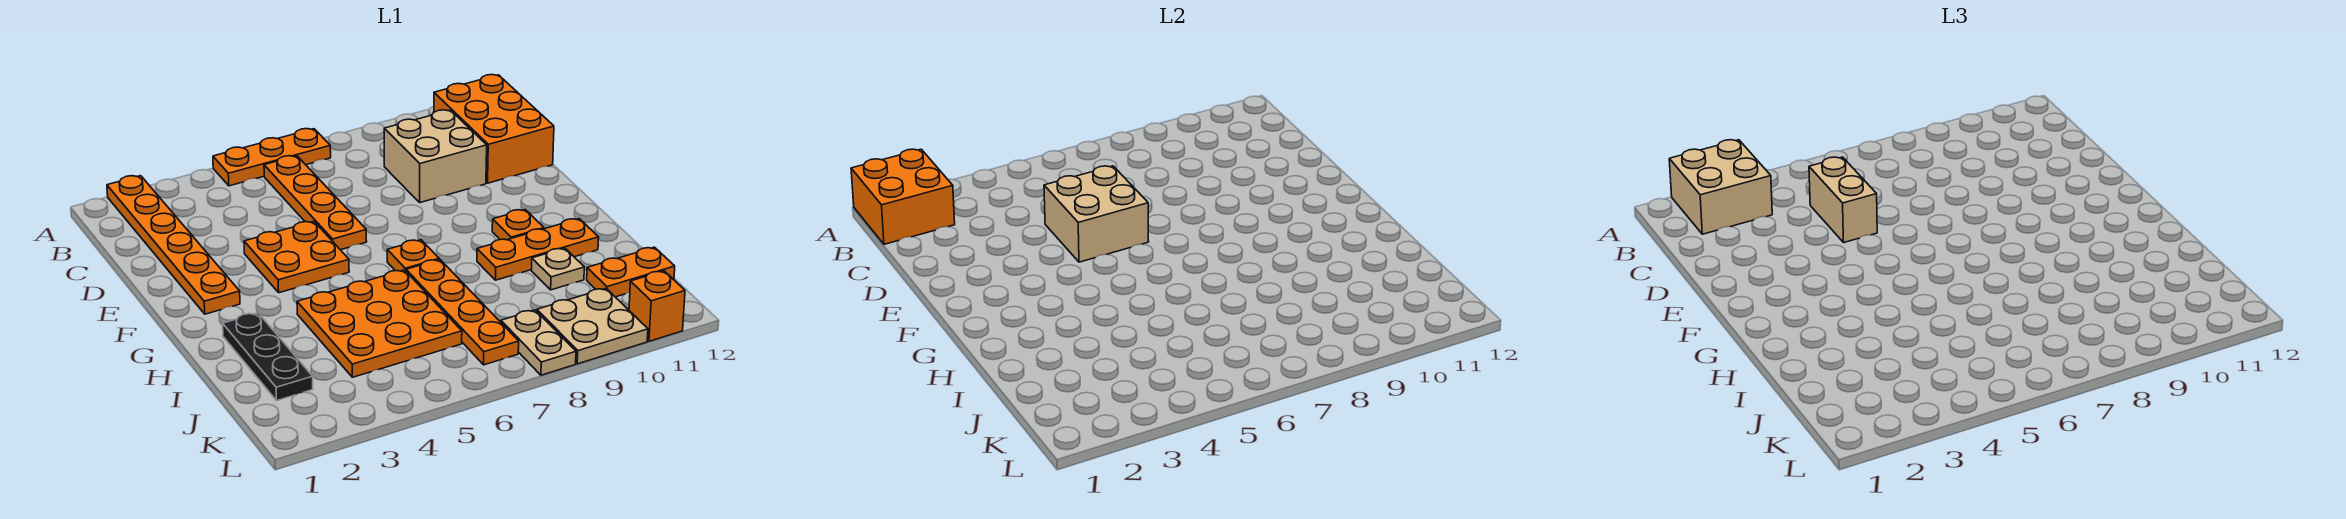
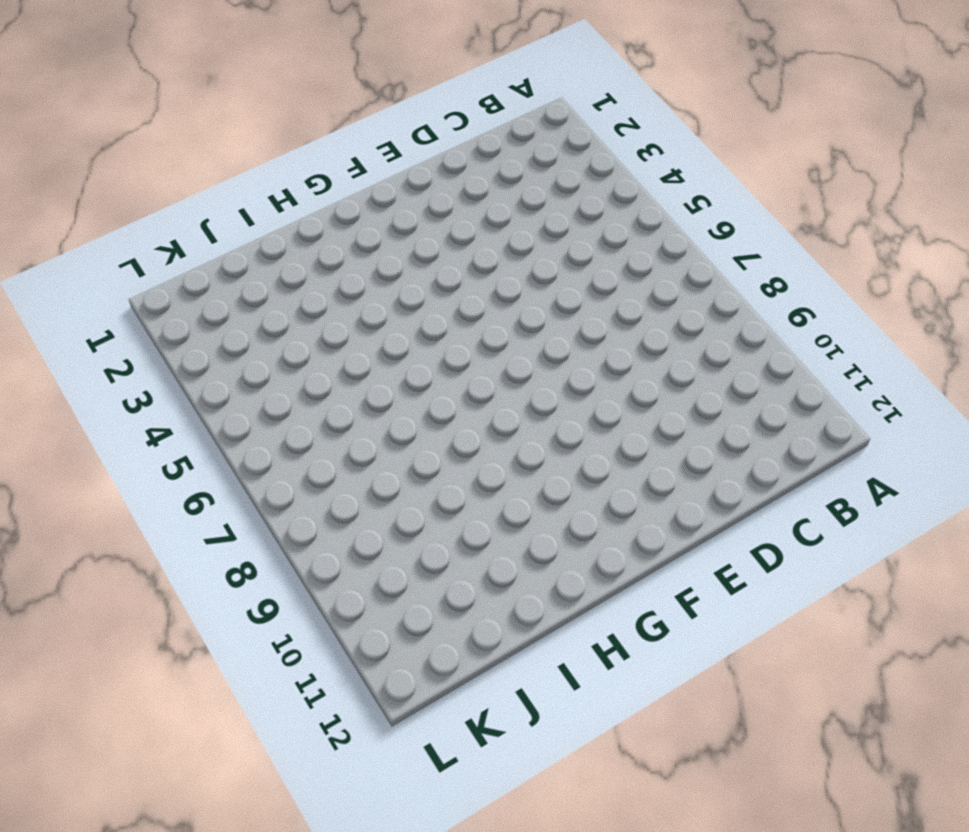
none -> orange plate A2:F2 level 1
none -> orange plate A5:A7 level 1
none -> orange plate B6:E6 level 1

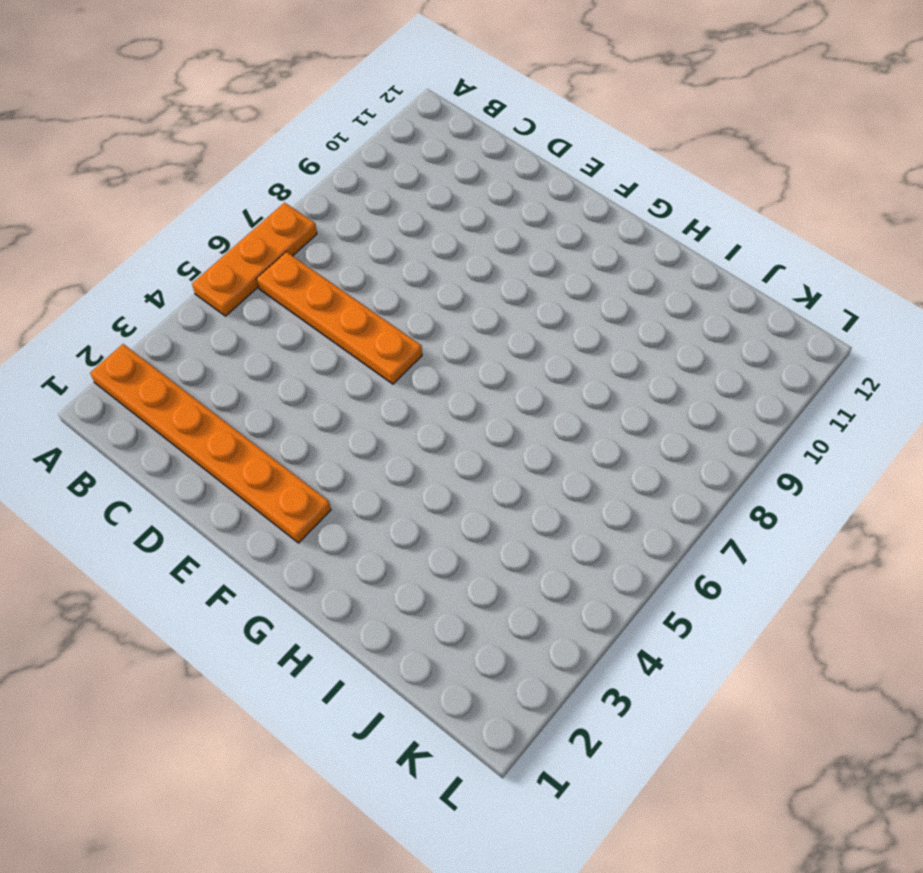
none -> orange brick B11:D12 level 1
none -> tan brick C9:D10 level 1
none -> orange plate E4:F5 level 1

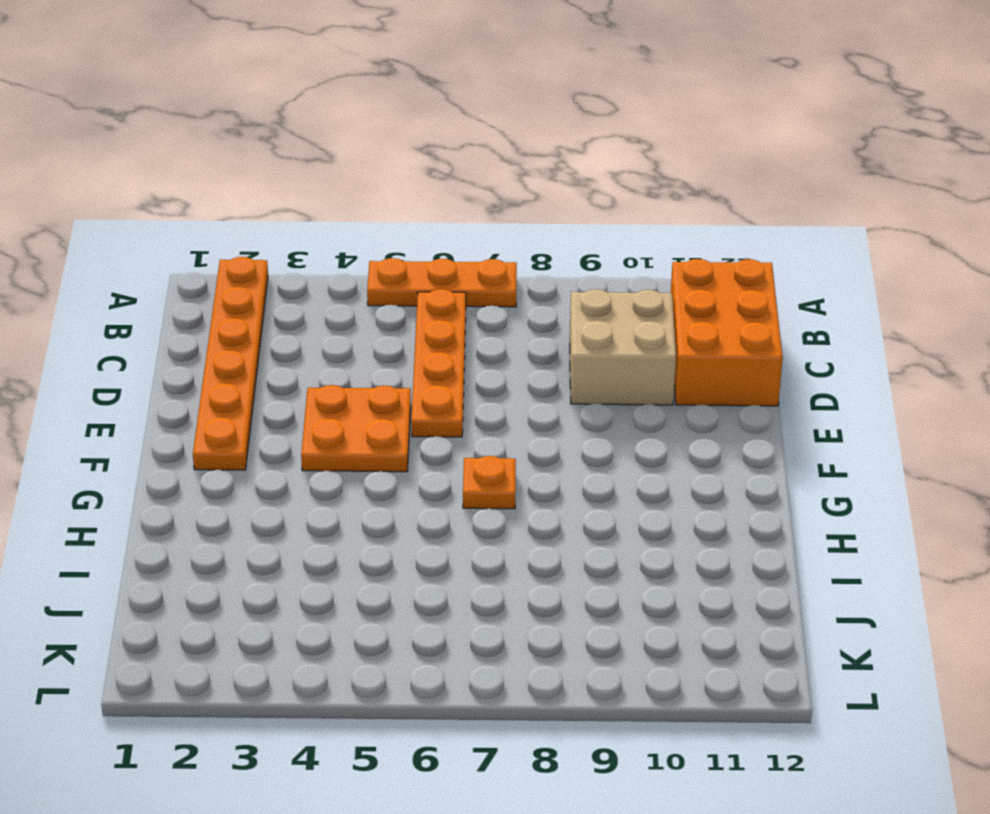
none -> orange plate G10 level 1
none -> black plate H2:J2 level 1
none -> orange plate H4:J6 level 1

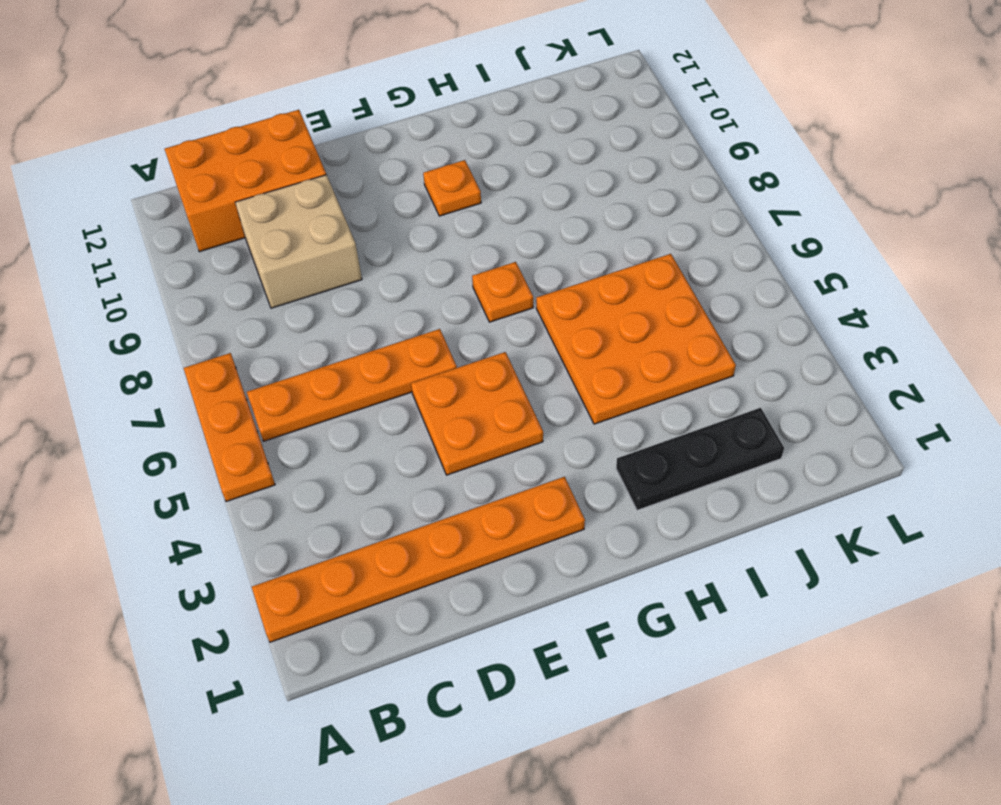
none -> orange plate H7:K7 level 1
none -> orange plate H9:H11 level 1
none -> tan plate I10 level 1

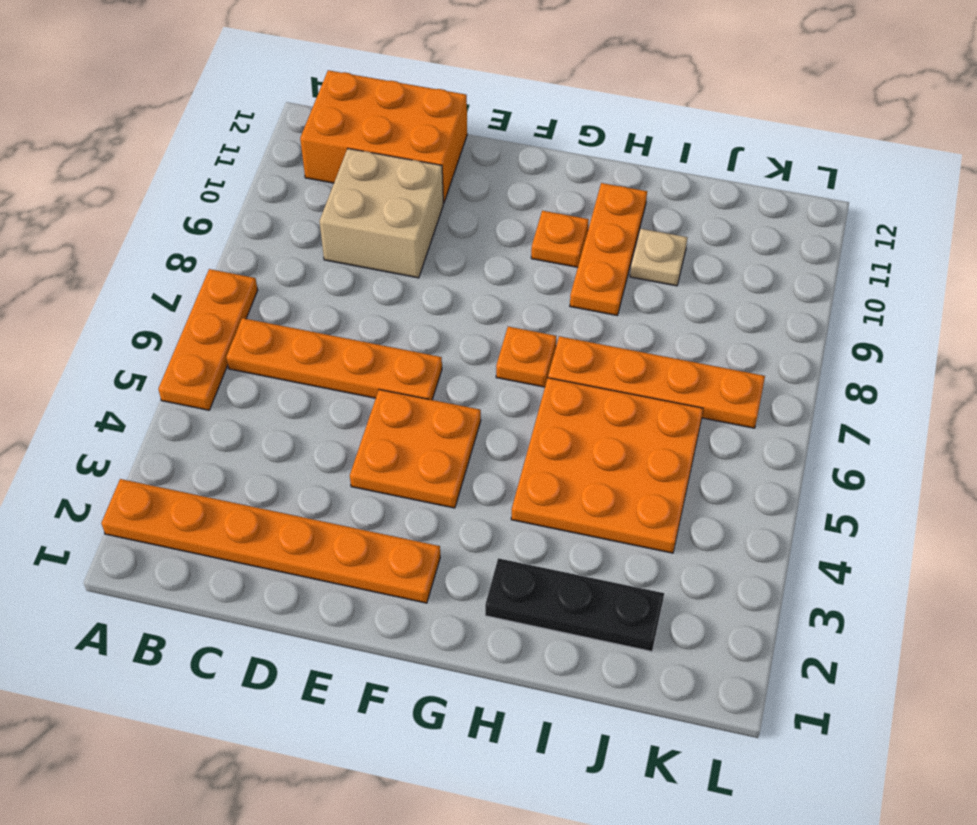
none -> orange plate J11:J12 level 1
none -> tan plate K8:L8 level 1
none -> tan plate K9:L10 level 1

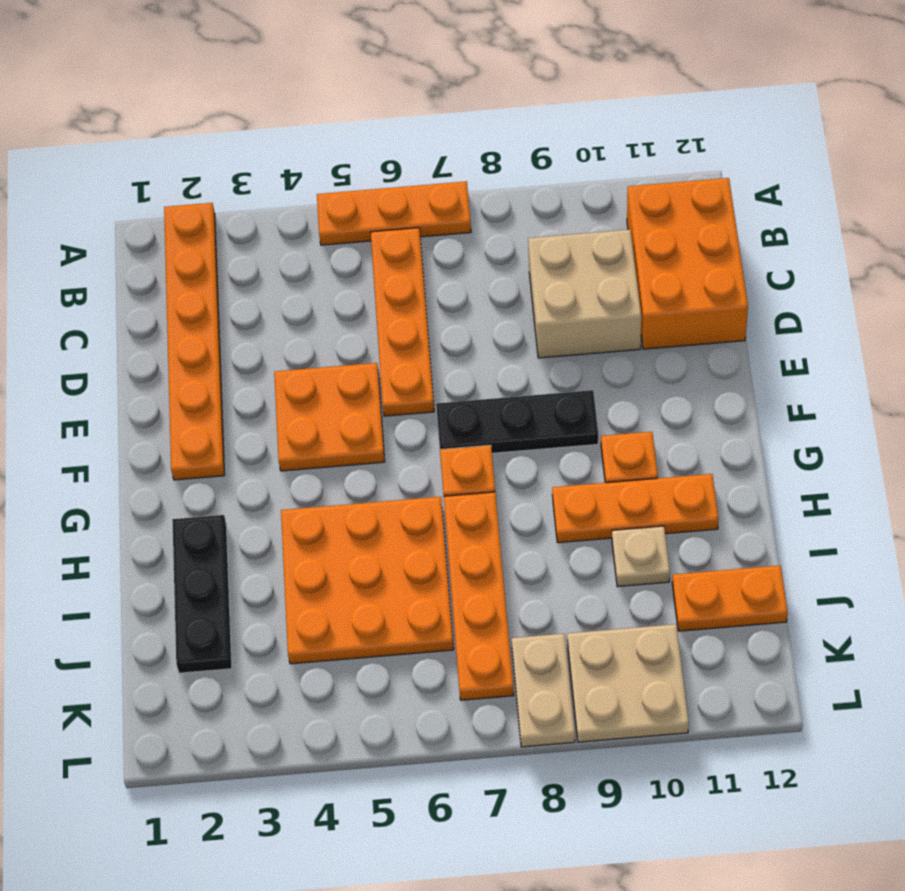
black plate F7:F9 level 1 -> none
none -> orange brick L11 level 1
none -> orange brick A1:B2 level 2
none -> tan brick D5:E6 level 2

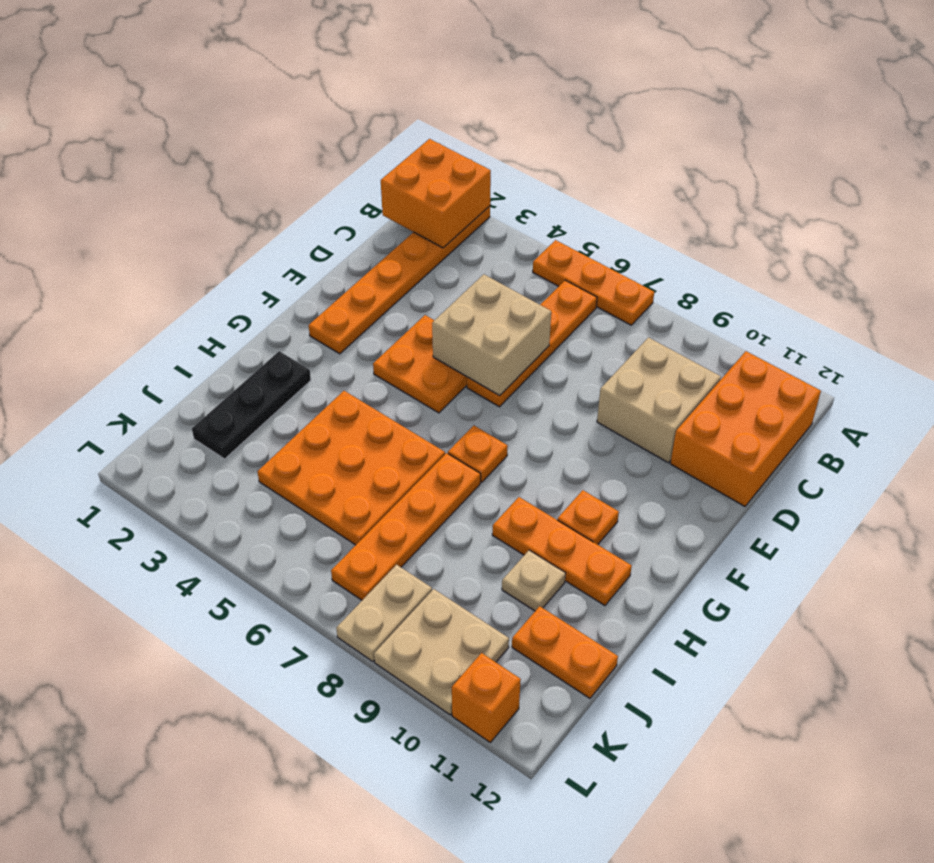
none -> tan brick A2:B3 level 3
none -> tan brick C5:D5 level 3

